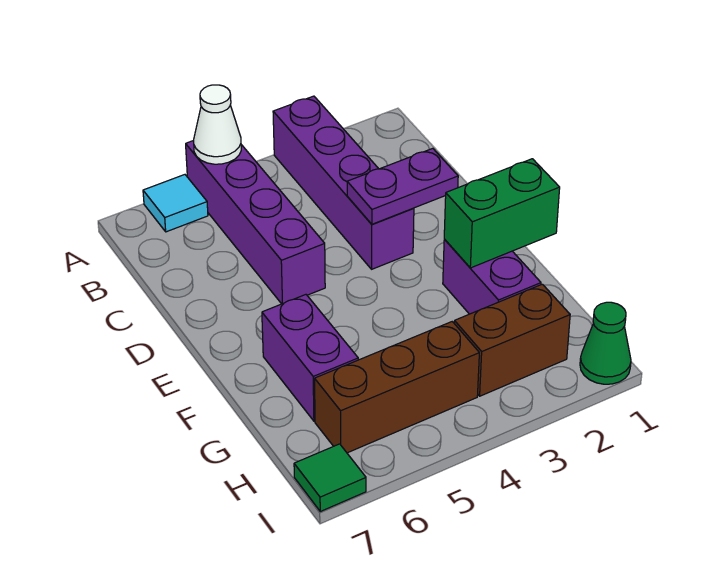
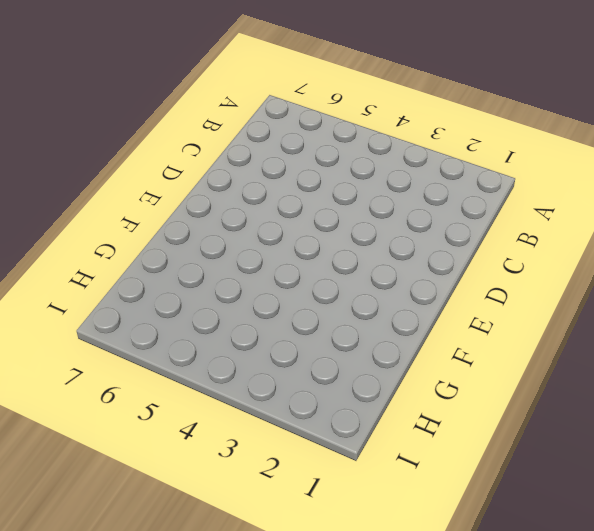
none -> purple brick A3:D3 level 1
none -> purple brick A5:D5 level 1
none -> cyan tile A6 level 1

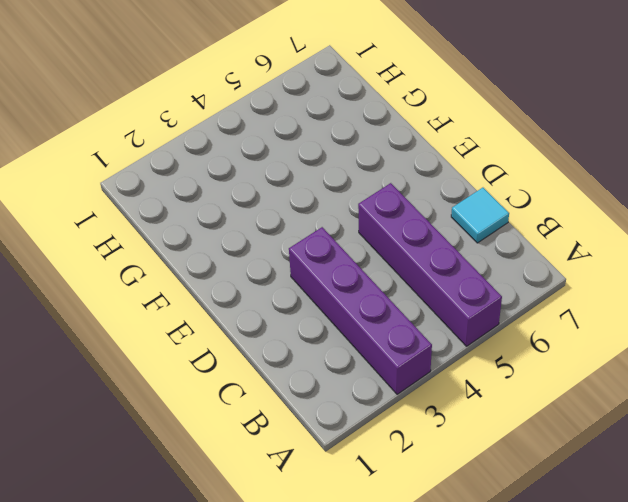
cyan tile C7 level 1 -> cyan tile A6 level 1
none -> purple brick F2:G2 level 1
none -> purple brick F6:G6 level 1
none -> brown brick H2:H3 level 1

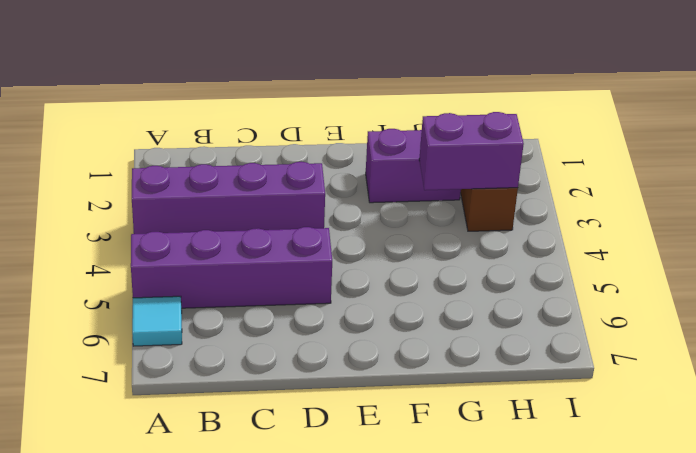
purple brick G3:H3 level 2 -> purple brick F6:G6 level 1
none -> brown brick H4:H6 level 1
none -> green cone I1 level 1
none -> green tile I7 level 1

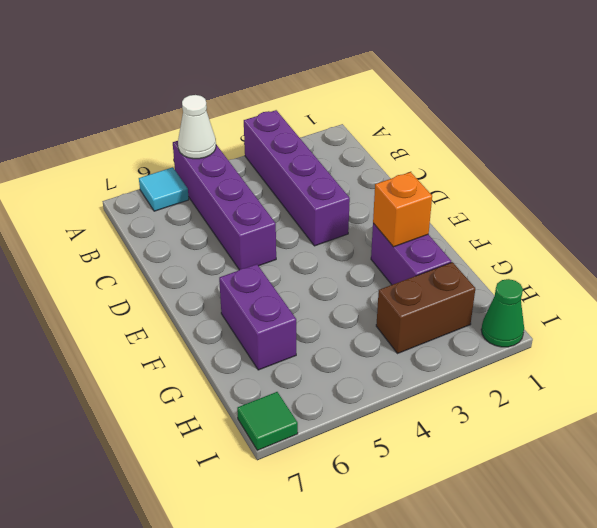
orange brick F2 level 2 -> green brick F1:F2 level 2
none -> brown brick H4:H6 level 1
none -> purple plate D2:D3 level 2

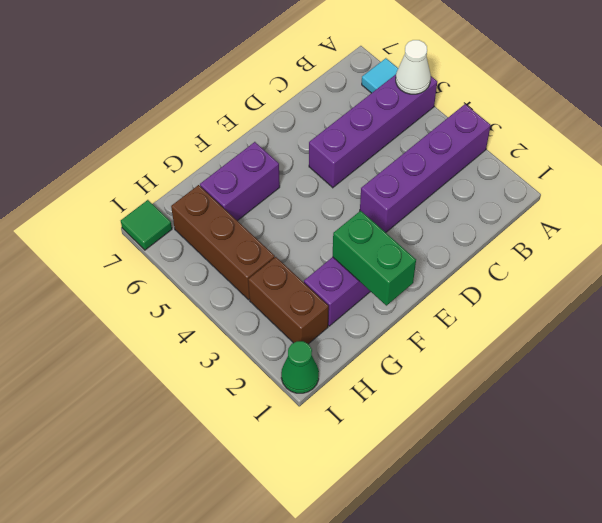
none -> purple plate D2:D3 level 2

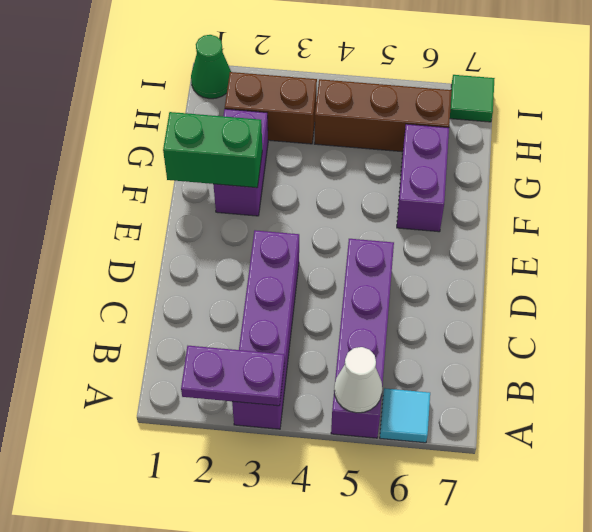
purple plate A2:A3 level 2 -> purple plate D2:D3 level 2

